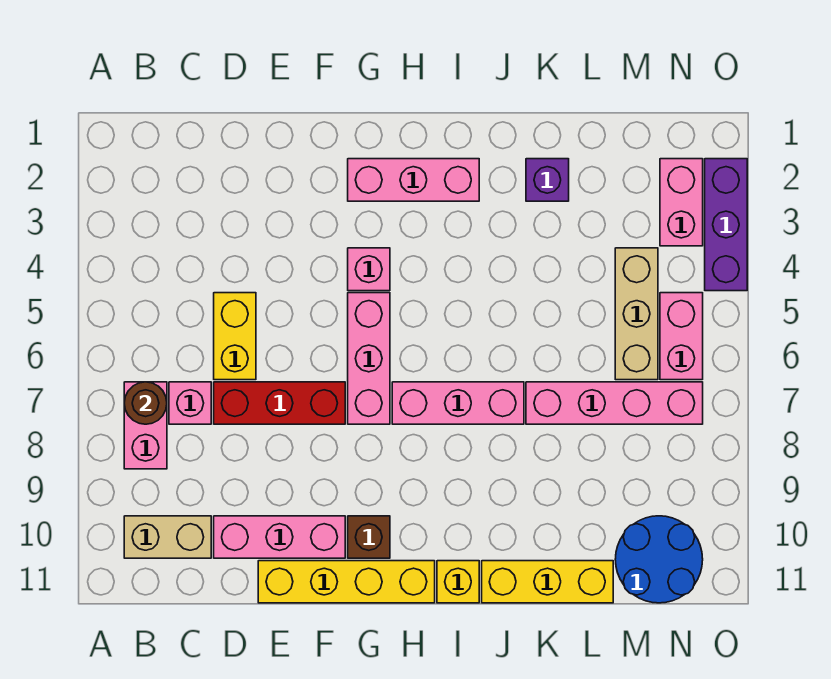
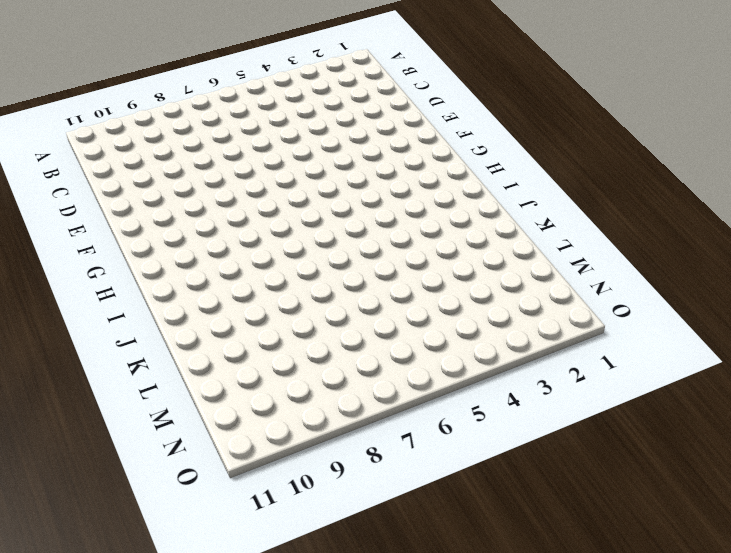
none -> pink brick B7:B8 level 1
none -> tan brick B10:C10 level 1
none -> pink brick C7 level 1

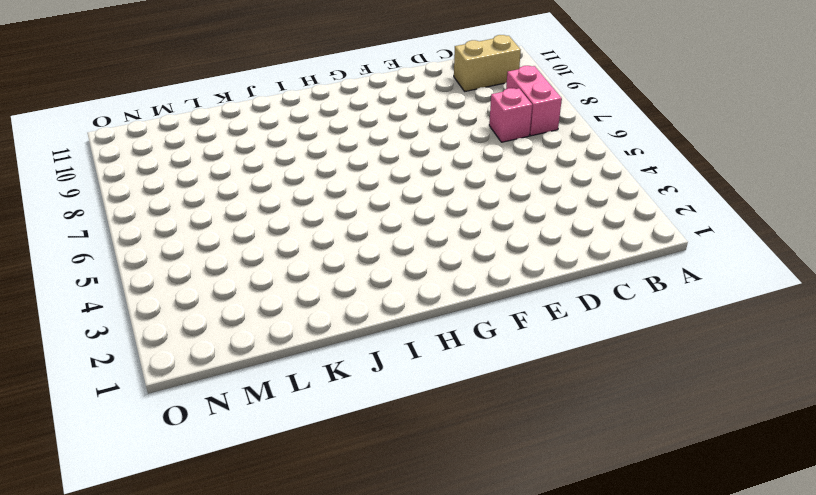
none -> yellow brick D5:D6 level 1
none -> red brick D7:F7 level 1
none -> pink brick D10:F10 level 1

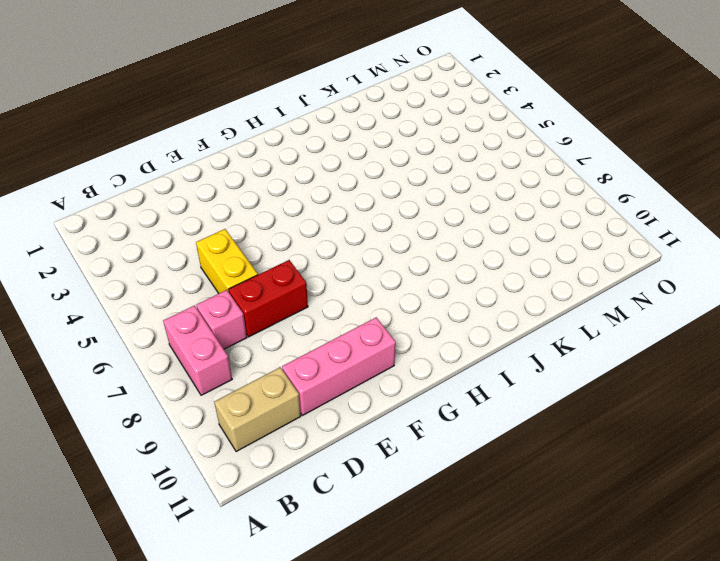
red brick D7:E7 level 1 -> red brick D7:F7 level 1
none -> yellow brick E11:H11 level 1
none -> pink brick G2:I2 level 1
none -> pink brick G4 level 1

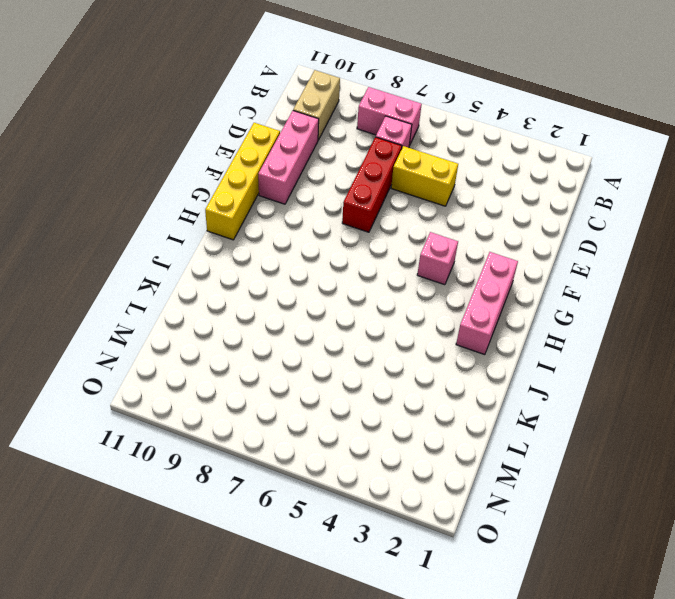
none -> pink brick G5:G7 level 1
none -> brown brick G10 level 1
none -> pink brick H7:J7 level 1

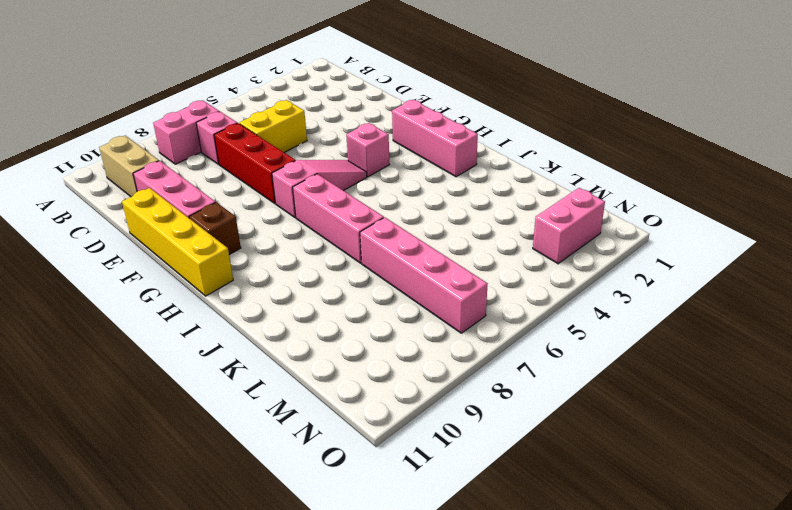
pink slope G5:G7 level 1 top 7 -> pink brick G5:G7 level 1
none -> yellow brick I11 level 1
none -> yellow brick J11:L11 level 1
none -> purple brick K2 level 1

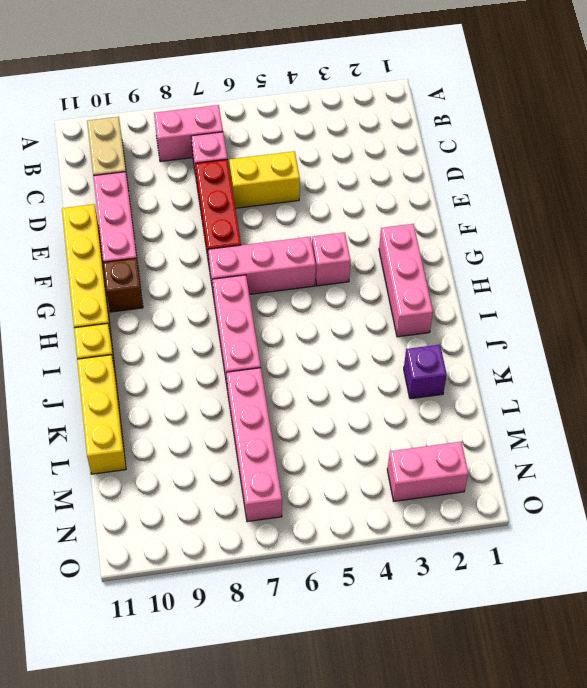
none -> tan brick M4:M6 level 1
none -> blue round brick M10:N11 level 1
none -> pink brick N5:N6 level 1

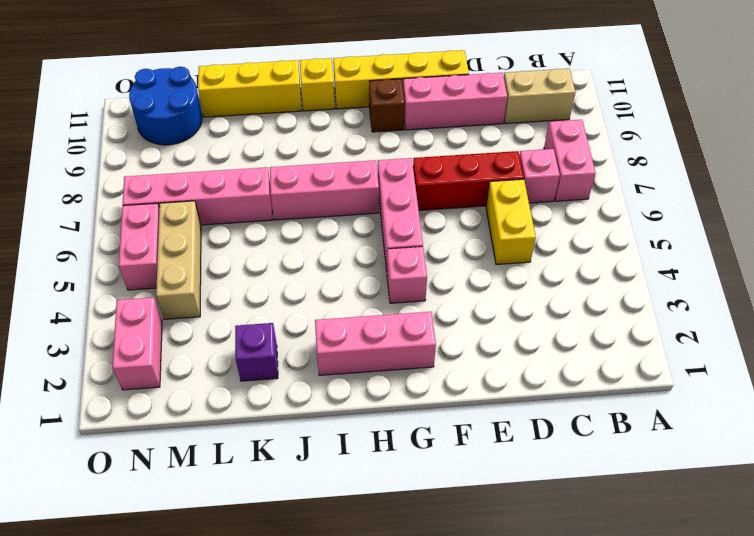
none -> purple brick O2:O4 level 1
none -> brown round brick B7 level 2

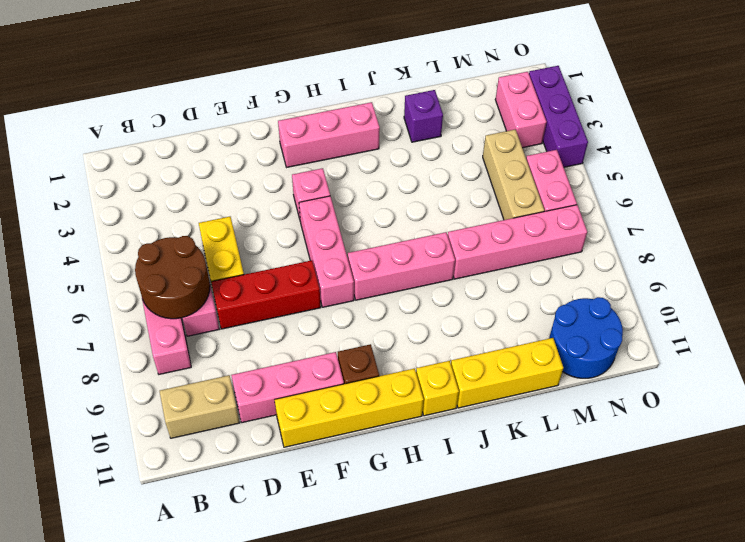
brown round brick B6:C7 level 2 -> brown round brick B7 level 2

